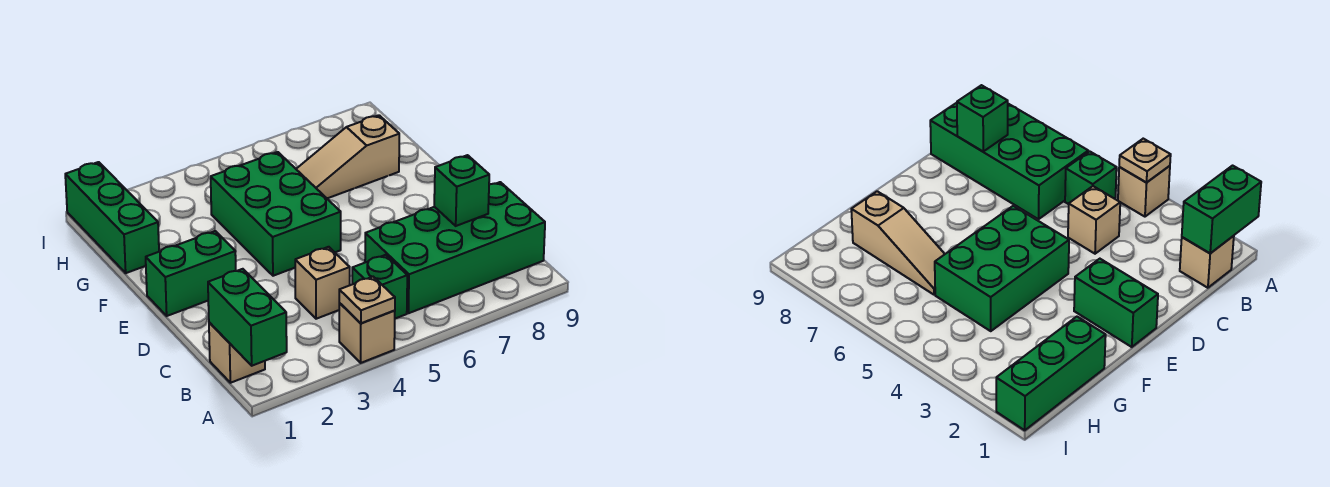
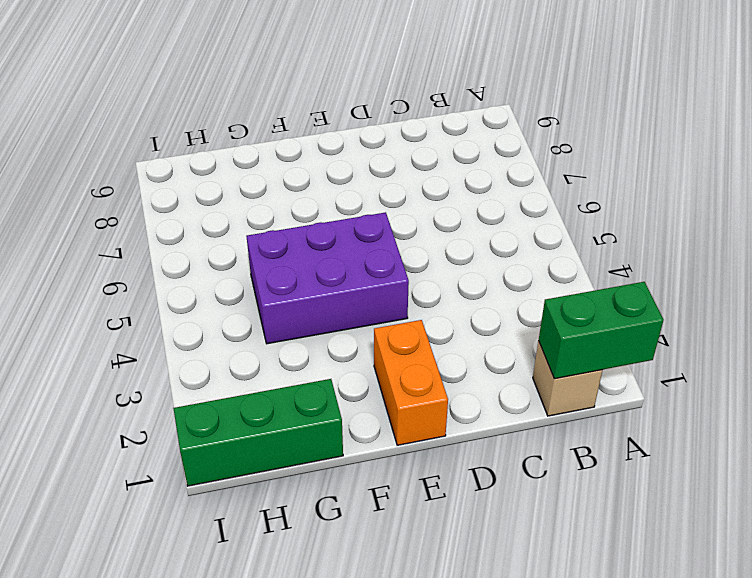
orange brick E1:E2 level 1 -> green brick E1:E2 level 1
purple brick E4:G5 level 1 -> green brick E4:G5 level 1
none -> tan brick A4 level 1
none -> green brick B5 level 1
none -> green brick B6:C9 level 1

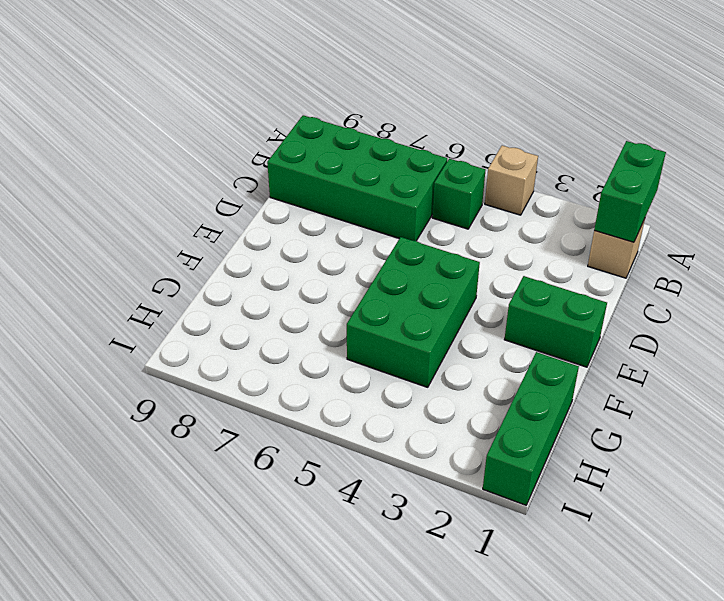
none -> tan brick C4 level 1
none -> tan slope G6:G8 level 1 top 8
none -> tan plate A4 level 2

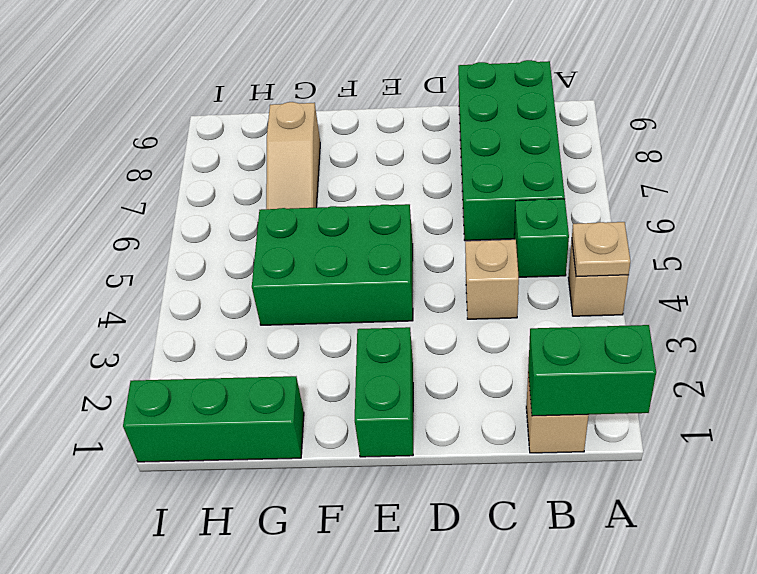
none -> green brick C8 level 2

